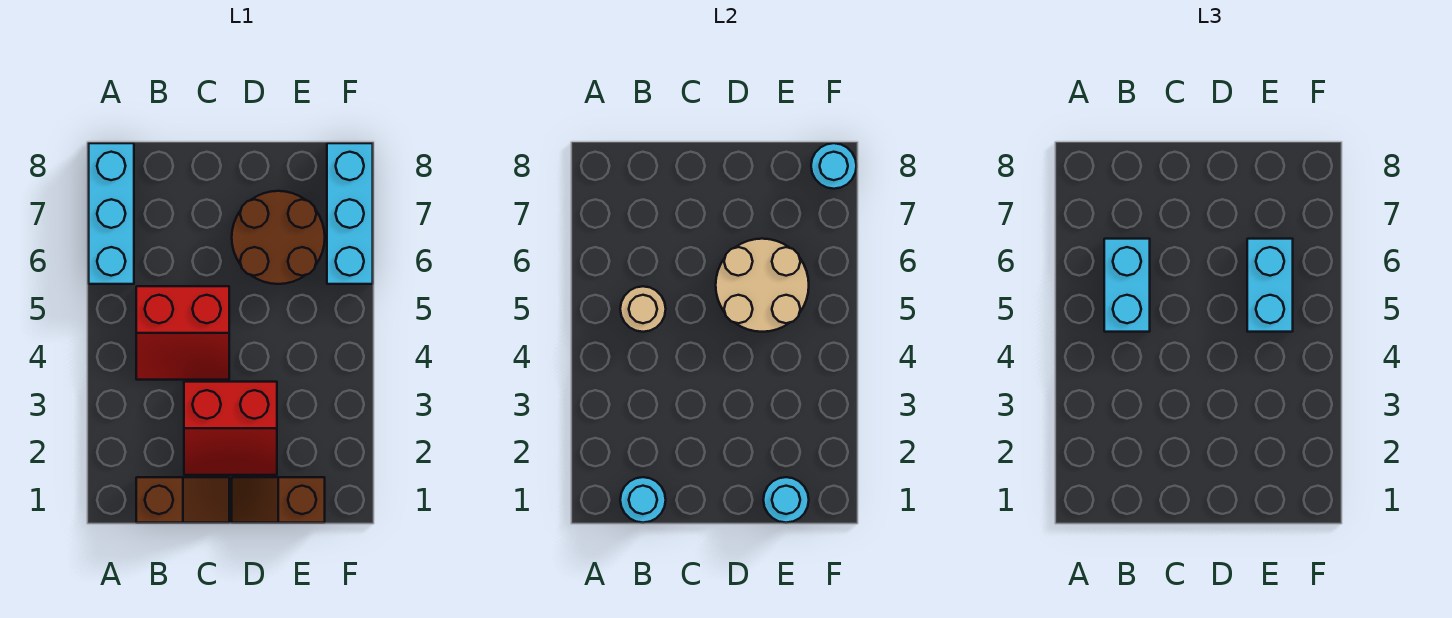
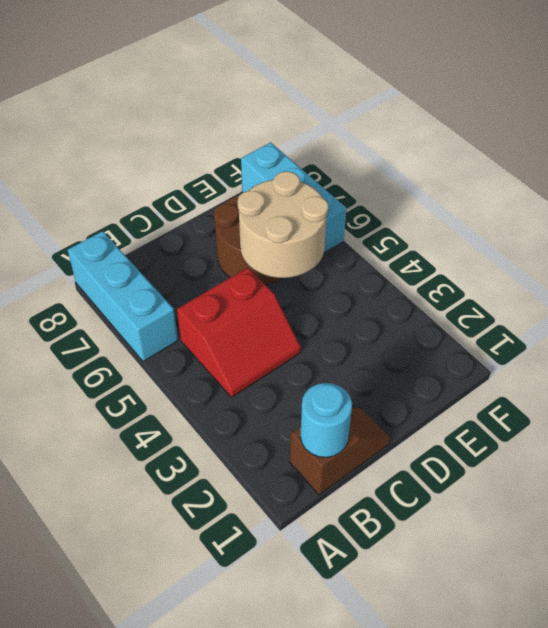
none -> red slope C2:D3 level 1 top 3
none -> brown slope D1:E1 level 1 top E
none -> tan round brick B5 level 2

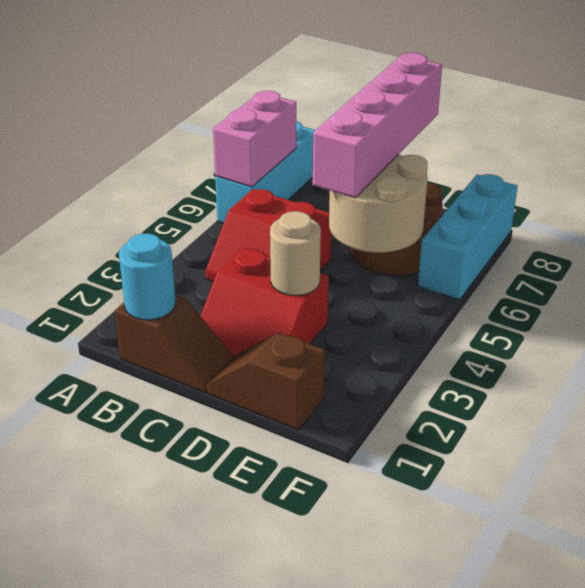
pink brick A6:A7 level 2 -> none
tan round brick D3 level 2 -> tan round brick B5 level 2
pink brick D5:D8 level 3 -> none
none -> cyan round brick E1 level 2
none -> cyan round brick F8 level 2
none -> cyan brick B5:B6 level 3

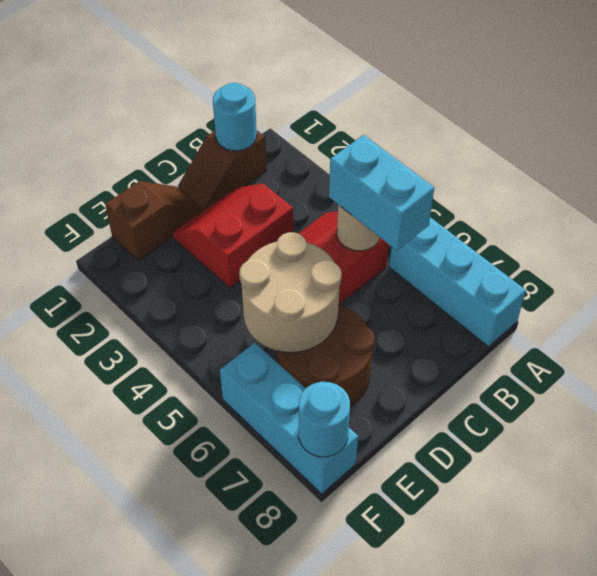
none -> cyan round brick E1 level 2
none -> cyan brick E5:E6 level 3

